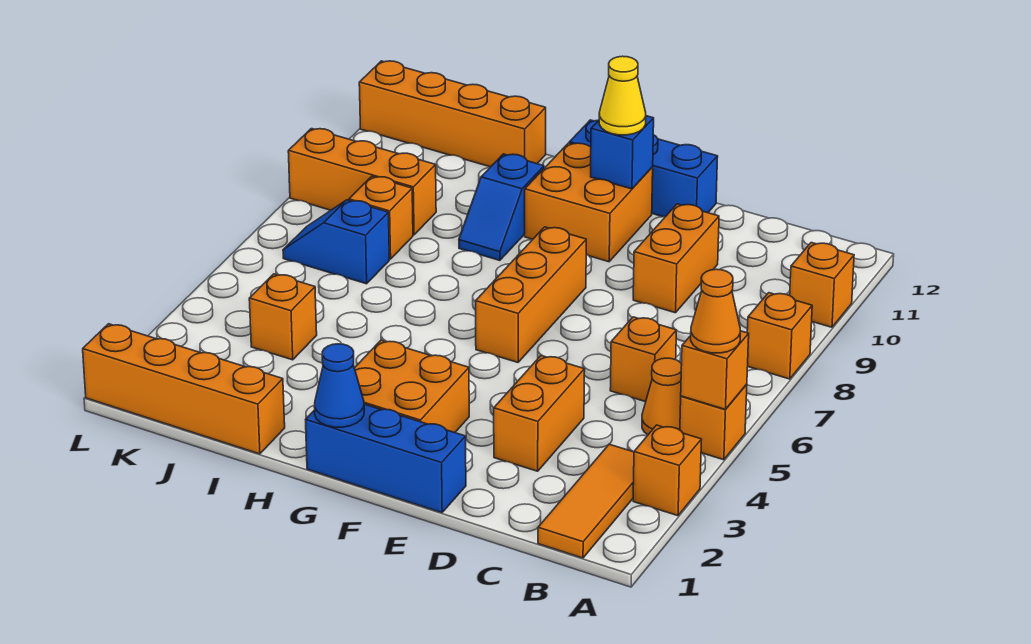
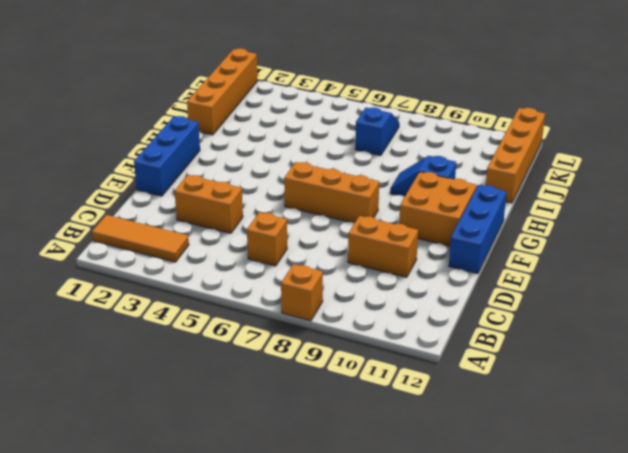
none -> orange brick A3 level 1
none -> orange brick A5 level 1
none -> orange brick A10 level 1

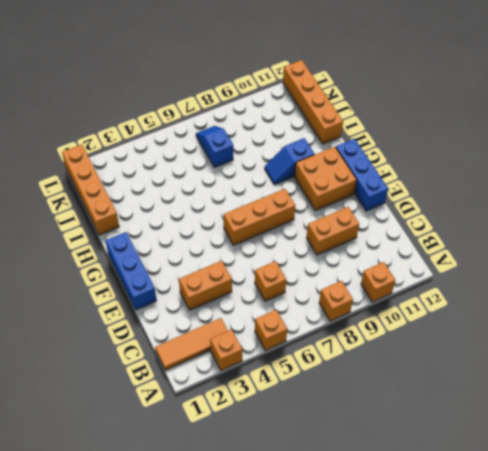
none -> orange cone B5 level 1
none -> orange brick F2:G3 level 1
none -> orange brick J4 level 1

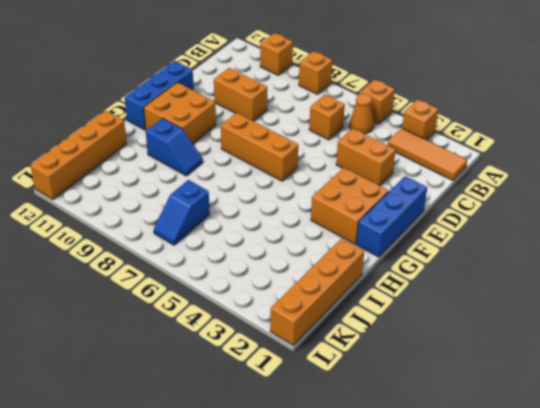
none -> orange brick J4 level 1
none -> orange brick J8 level 1
none -> orange brick J9:L9 level 1

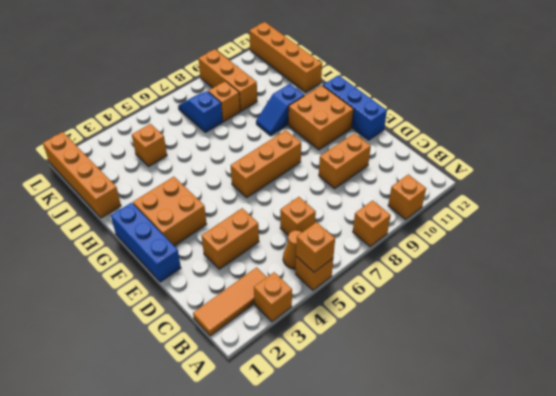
none -> blue brick F11 level 2
none -> blue cone G1 level 2
none -> orange cone A5 level 3

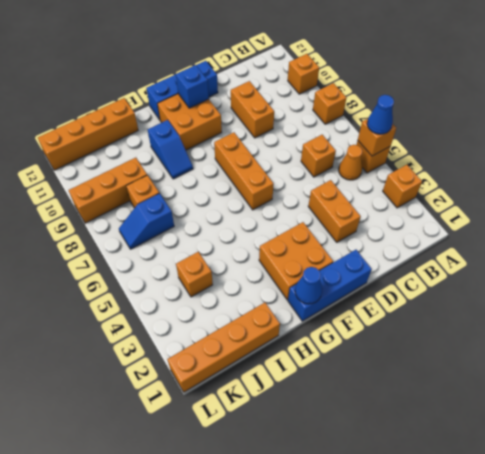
blue cone A5 level 3 -> orange cone A5 level 3
none -> orange tile B1:B3 level 1
none -> yellow cone F11 level 3

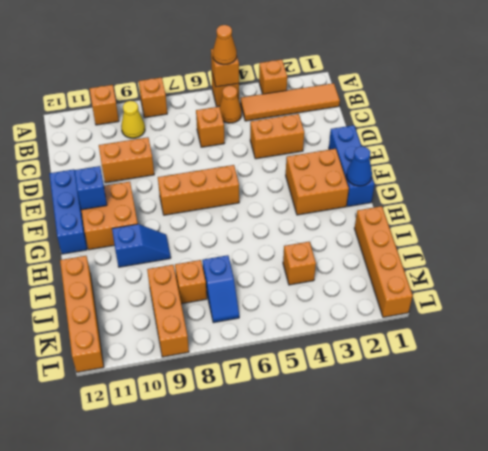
orange tile B1:B4 level 1 -> orange tile B1:B3 level 1
yellow cone B9 level 1 -> yellow cone F11 level 3

